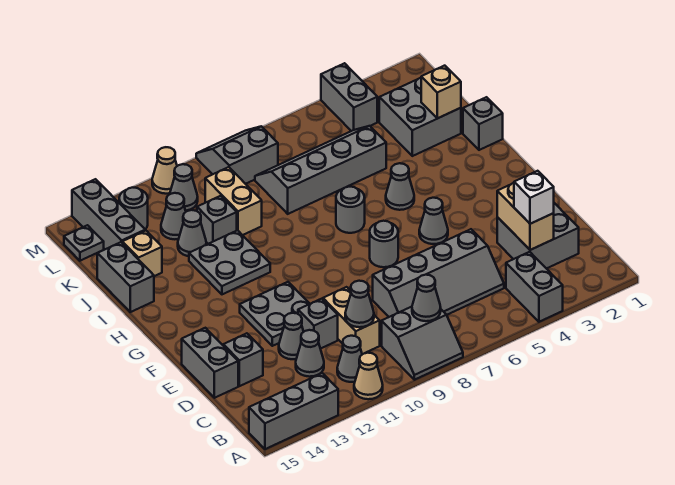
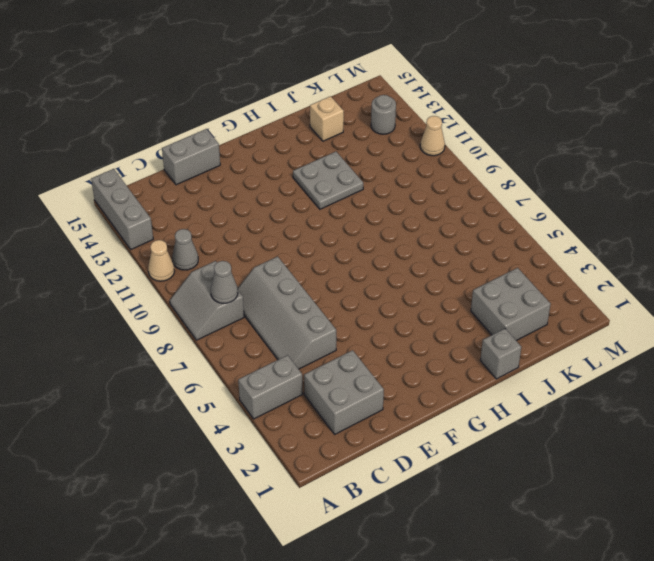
none -> tan brick C10:D10 level 1
none -> grey cone C12 level 1
none -> grey brick D11 level 1
none -> grey cone D12 level 1

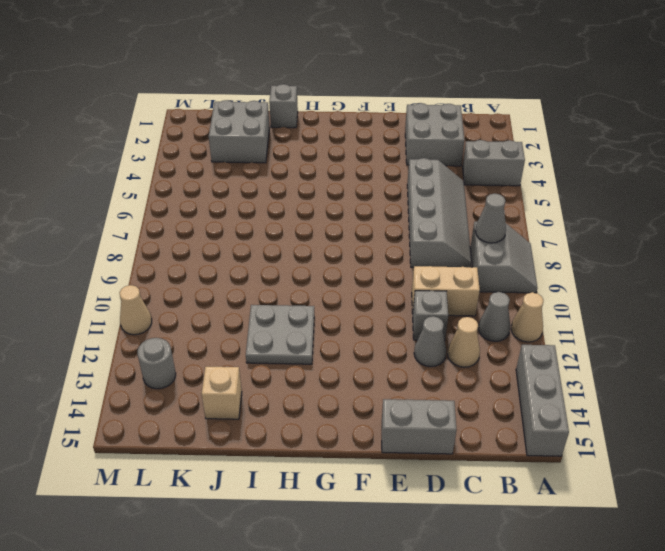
tan cone C12 level 1 -> grey cone C12 level 1
none -> grey brick D14 level 1
none -> grey plate E11:F12 level 1
none -> grey cone F5 level 1
none -> grey round brick F7 level 1

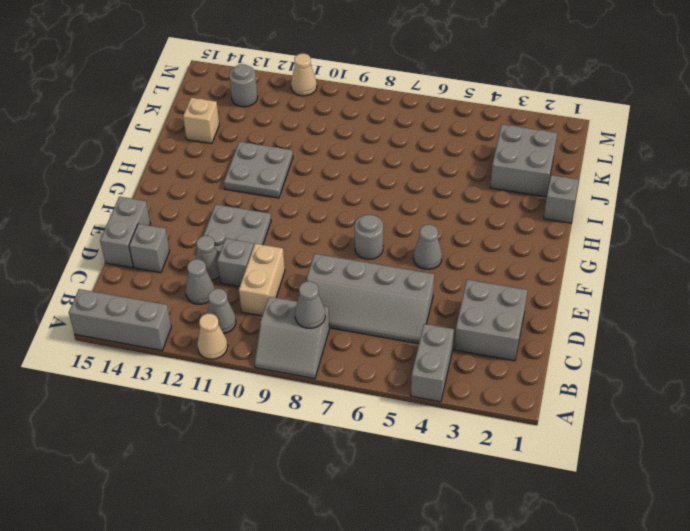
none -> grey cone H5 level 1
none -> grey round brick H7 level 1
none -> grey brick I15:J15 level 1
none -> grey slope J5:K8 level 1 top J

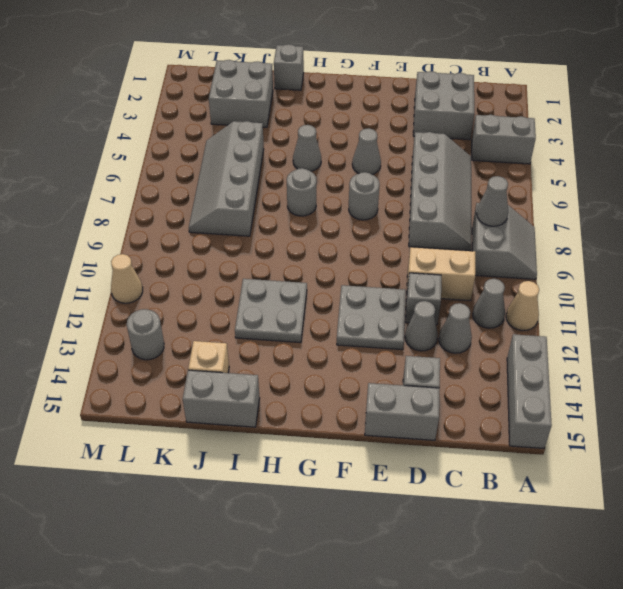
none -> tan brick J10:K10 level 1
none -> grey brick J11 level 1
none -> grey cone J12 level 1
none -> grey cone K12 level 1

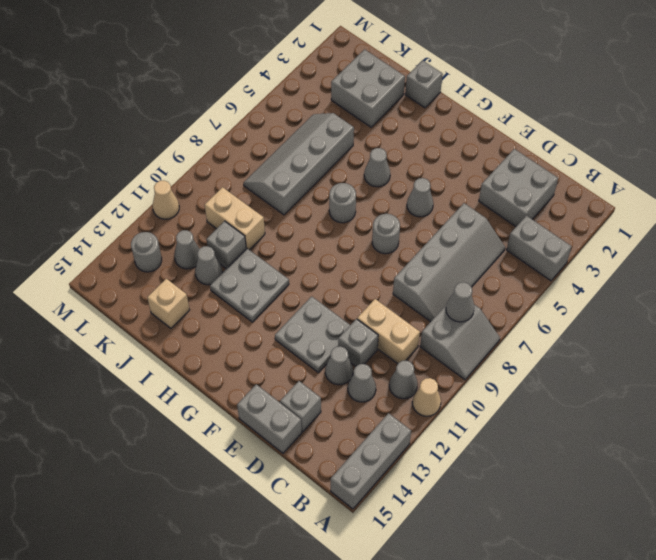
none -> grey brick I15:J15 level 1
none -> grey brick K14:M14 level 1
none -> grey brick L4:M4 level 1
none -> grey slope L8:M9 level 1 top L

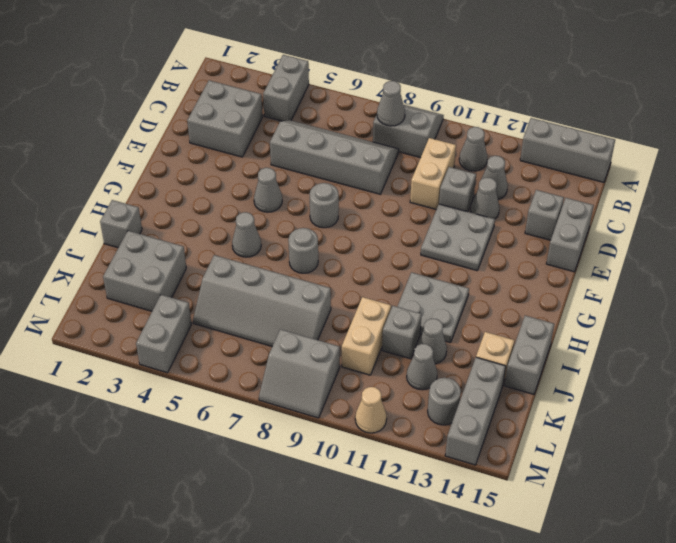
none -> tan cone A11 level 1
none -> grey cone L11 level 1
none -> grey plate L15 level 1
none -> tan brick C3:D3 level 2

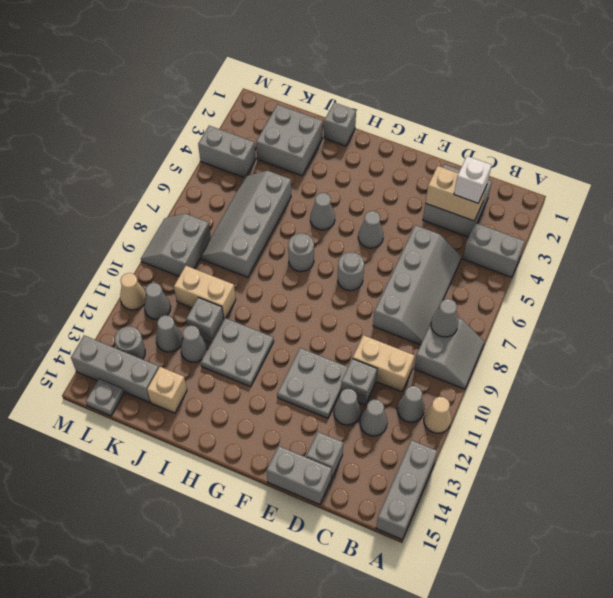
none -> grey brick I15:J15 level 1
none -> grey cone C10 level 2
none -> tan brick J2 level 2

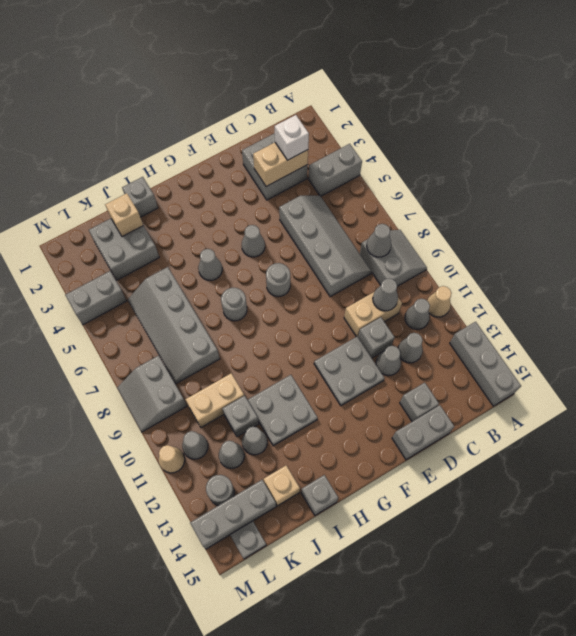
grey brick I15 level 1 -> grey brick I15:J15 level 1

